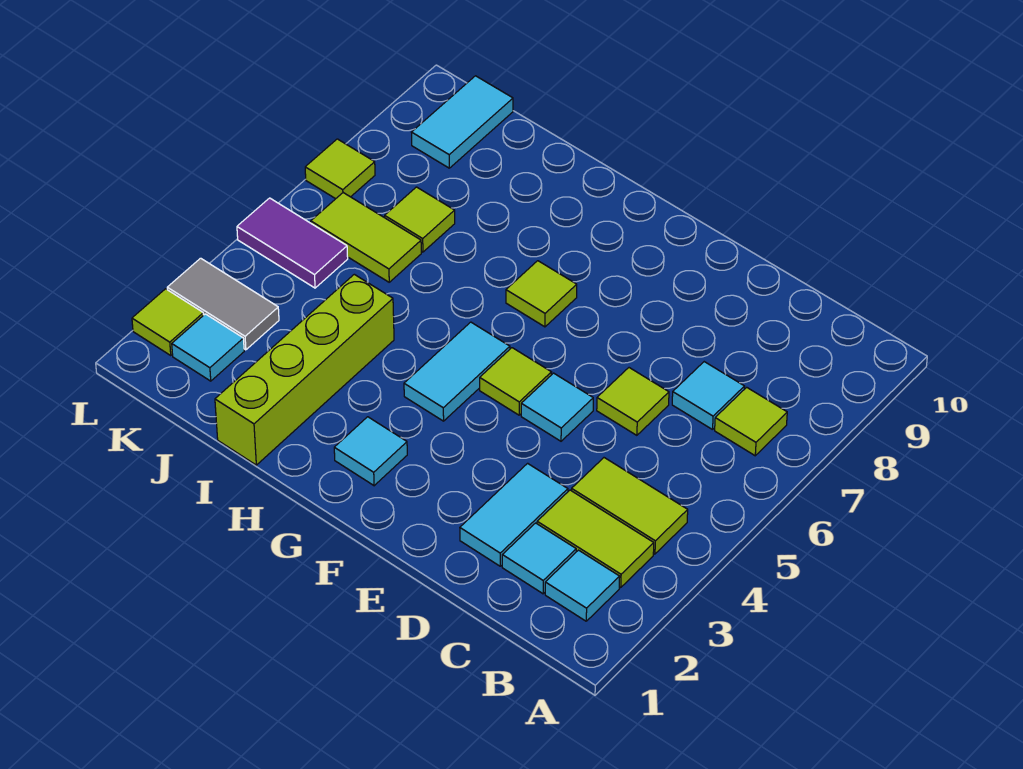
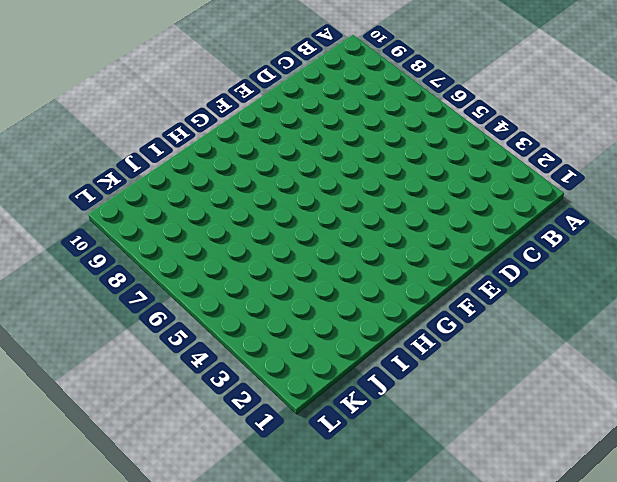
none -> cyan tile B2 level 1
none -> lime tile B3:C3 level 1
none -> lime tile B4:C4 level 1

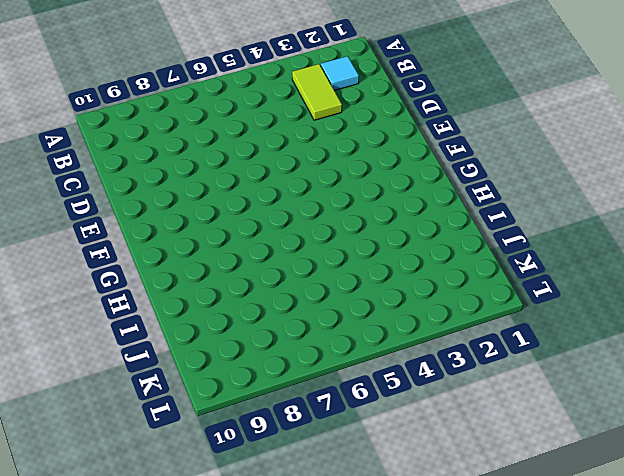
none -> lime tile B4:C4 level 1
none -> lime tile B7 level 1
none -> cyan tile C2 level 1

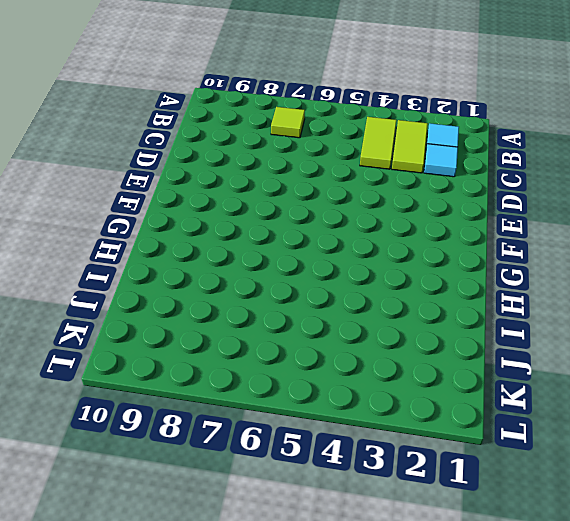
none -> cyan tile C7 level 1
none -> cyan tile D2:D3 level 1
none -> lime tile D6 level 1

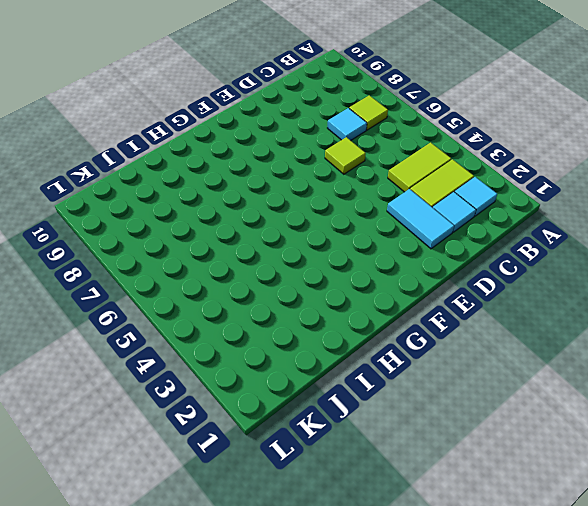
none -> cyan tile E5 level 1
none -> lime tile F5 level 1
none -> cyan tile G2 level 1

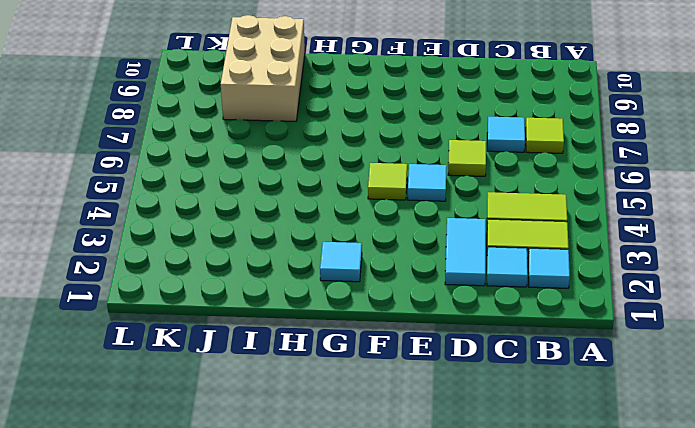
tan brick I8:J10 level 1 -> none
none -> cyan tile G4:G5 level 1
none -> lime tile G7 level 1
none -> lime brick I1:I4 level 1

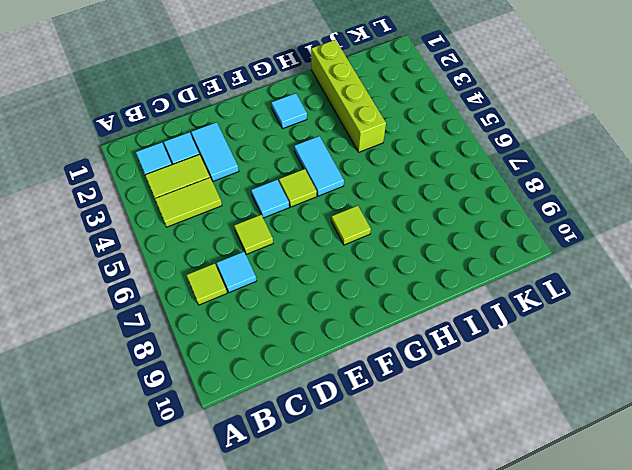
none -> lime tile J6:K6 level 1
none -> lime tile J7 level 1
none -> cyan tile K2 level 1

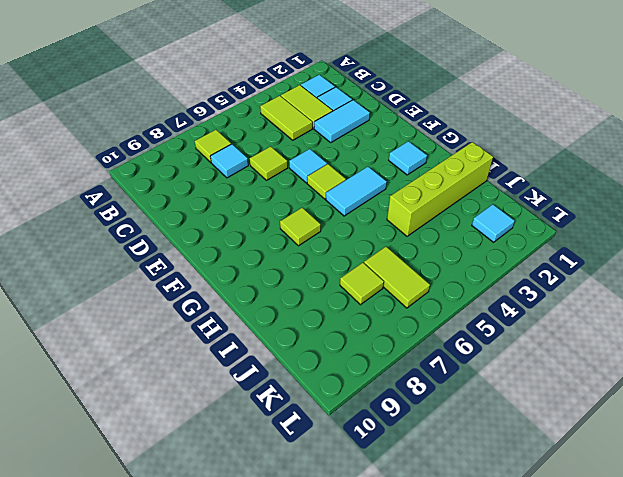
none -> grey tile K3:L3 level 1
none -> purple tile K5:L5 level 1
none -> cyan tile K9:K10 level 1

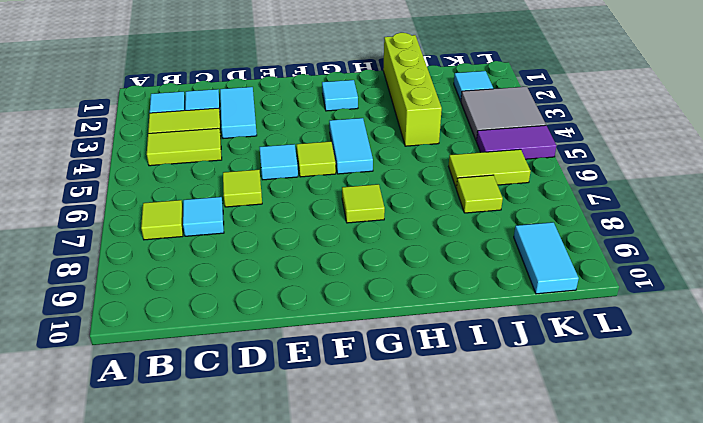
grey tile K3:L4 level 1 -> grey tile K3:L3 level 1
none -> lime tile L2 level 1
none -> lime tile L7 level 1

